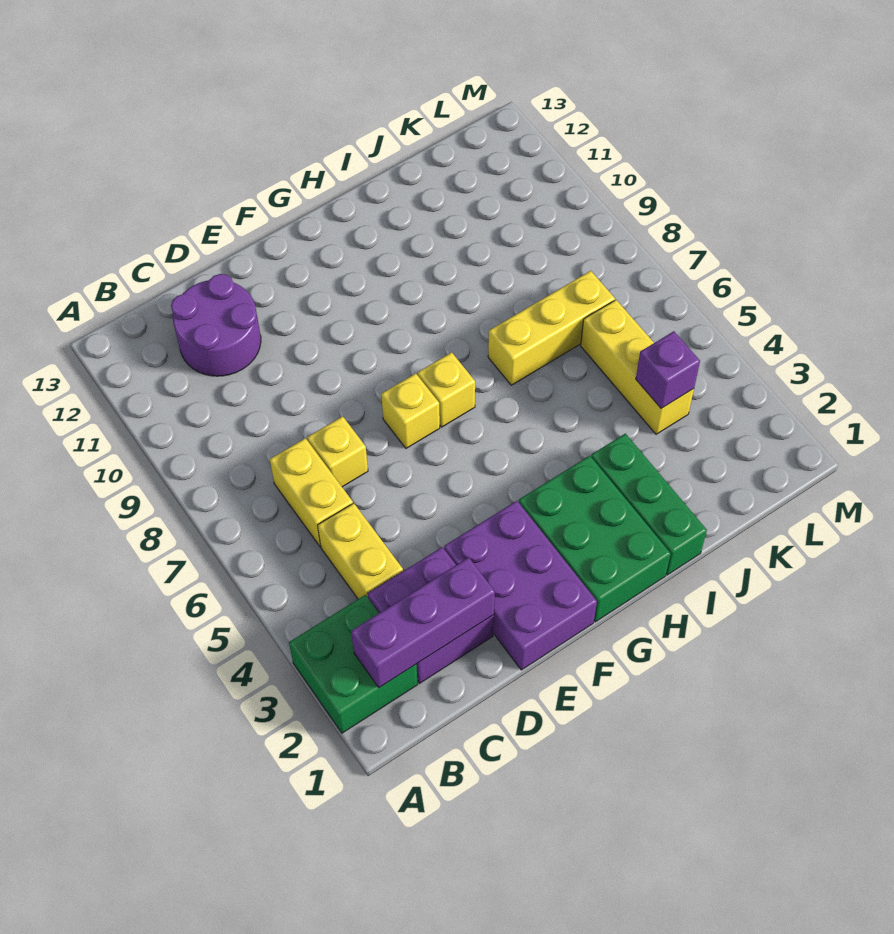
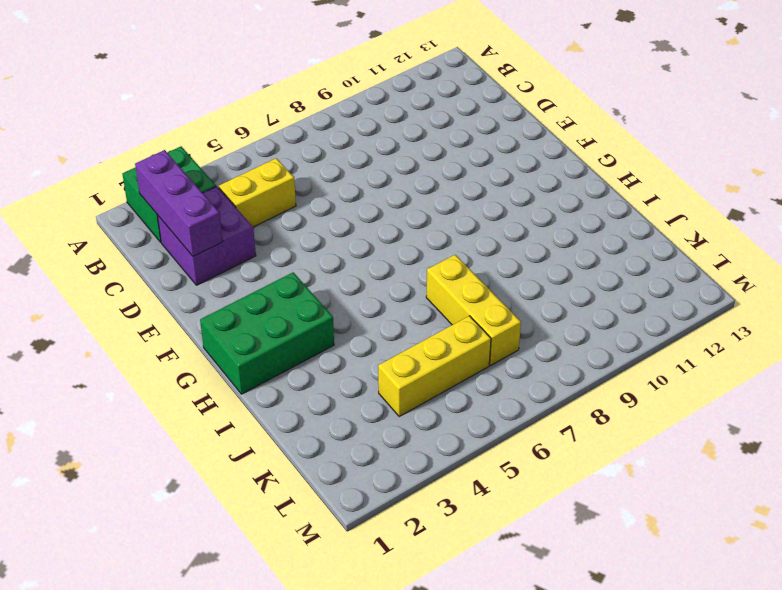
none -> yellow brick C6:C7 level 1
none -> purple round brick C11:D12 level 1
none -> yellow brick D7 level 1

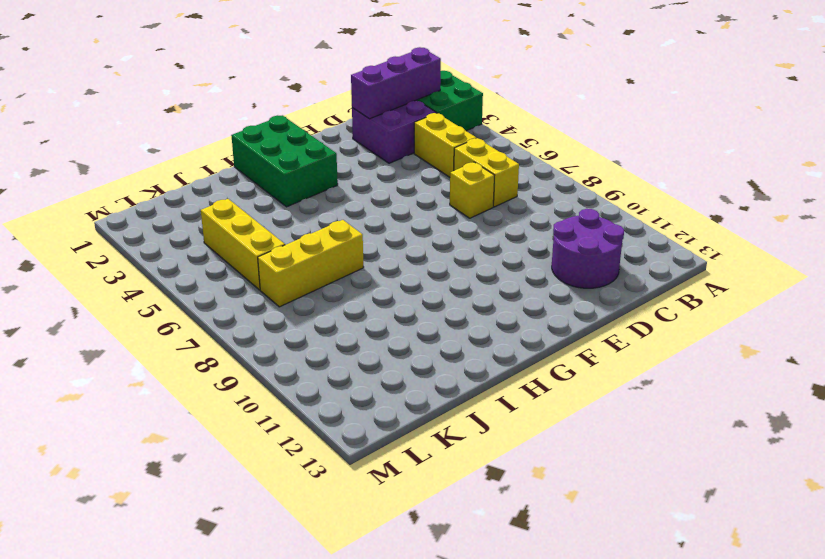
none -> purple brick E1:F3 level 1
none -> yellow brick F7 level 1
none -> yellow brick G7 level 1

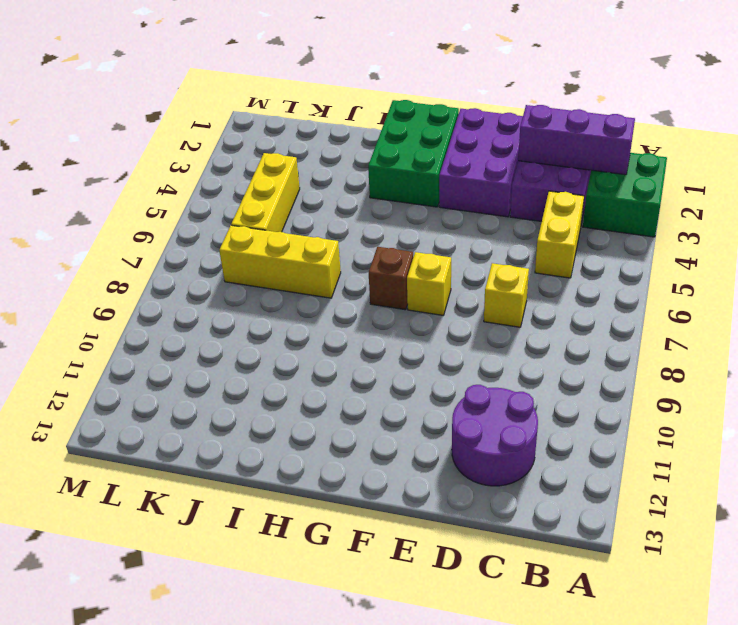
brown brick G7 level 1 -> yellow brick G7 level 1
none -> yellow brick C6:C7 level 1
none -> green brick I1:I3 level 1
none -> purple brick K4 level 2

